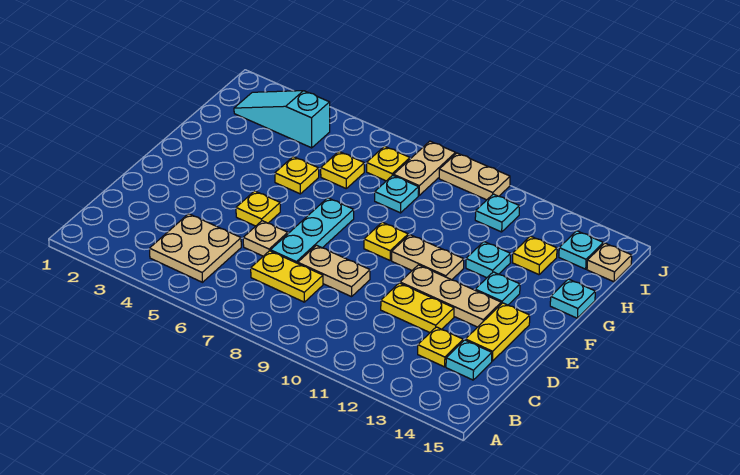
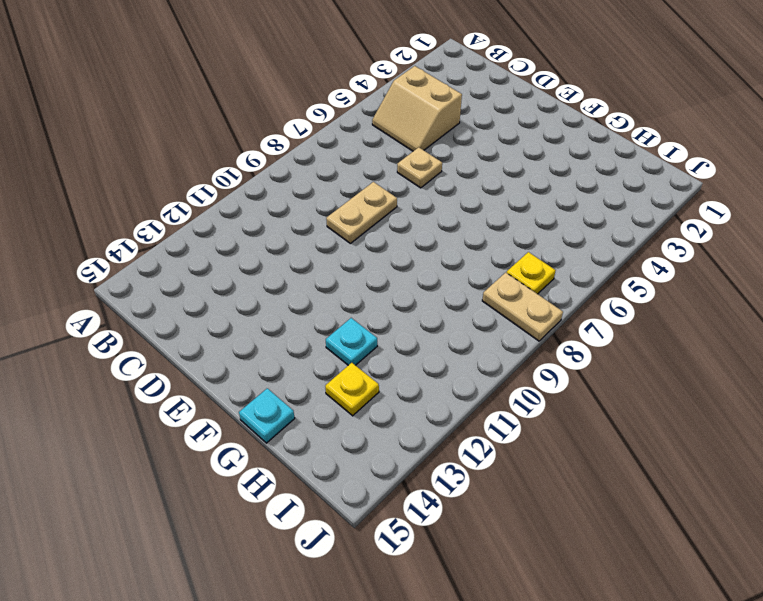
tan slope B4:C5 level 1 top 4 -> tan plate B4:C5 level 1
none -> yellow plate C7:C8 level 1
none -> yellow plate C13 level 1
none -> cyan plate C14 level 1

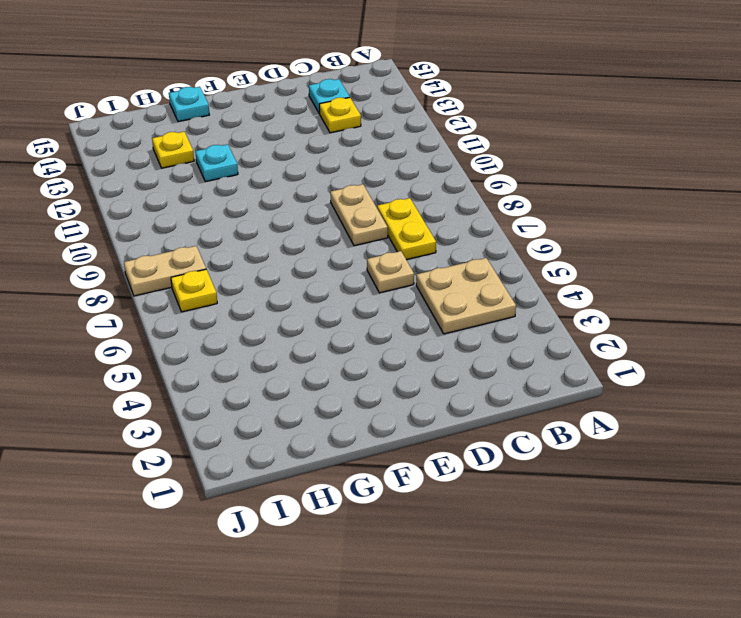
none -> cyan plate D7:F7 level 1
none -> yellow plate D11:D12 level 1
none -> yellow plate D14:E14 level 1

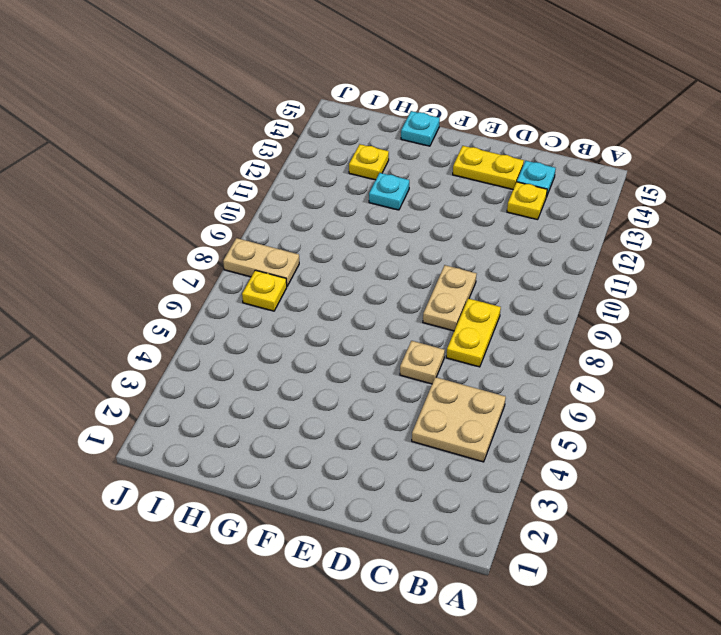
none -> cyan plate D7:F7 level 1
none -> yellow plate D11:D12 level 1
none -> yellow plate E5 level 1

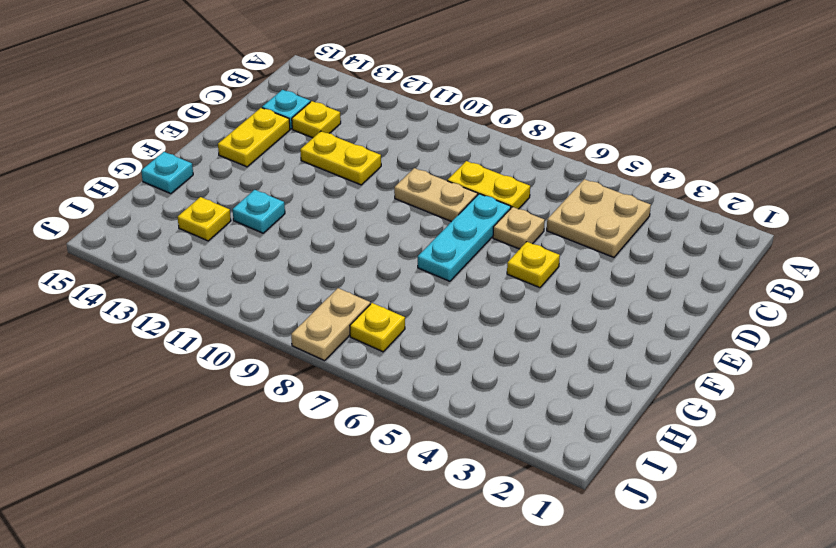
none -> tan plate E11:E13 level 1
none -> yellow plate F9 level 1
none -> tan plate F10:F11 level 1

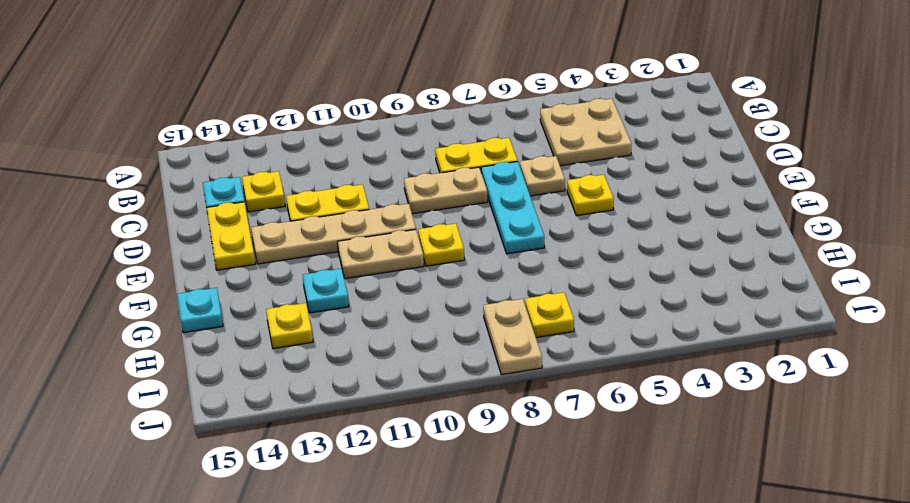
tan plate E10:E13 level 1 -> tan plate E11:E13 level 1
none -> cyan plate F13 level 1
none -> yellow plate G5 level 1
none -> yellow plate H6 level 1

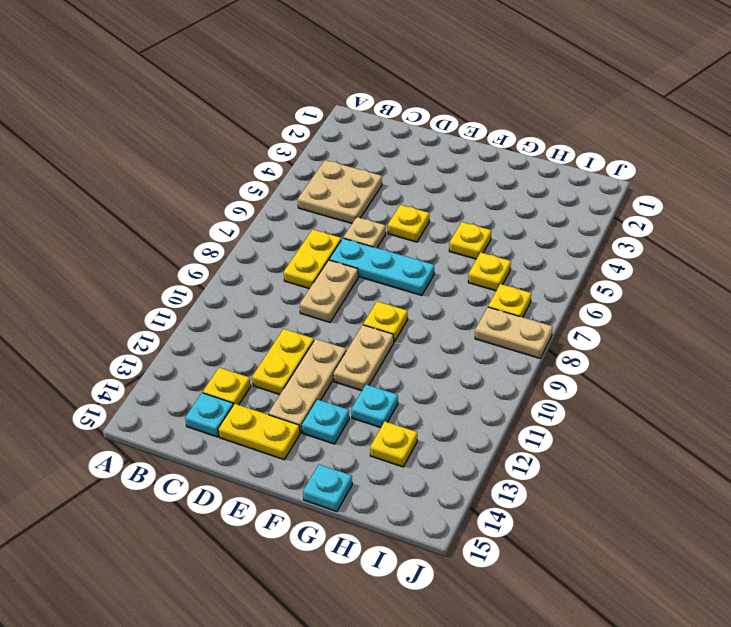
none -> cyan plate H8 level 1
none -> cyan slope I2:I4 level 1 top 4
none -> cyan plate I11 level 1

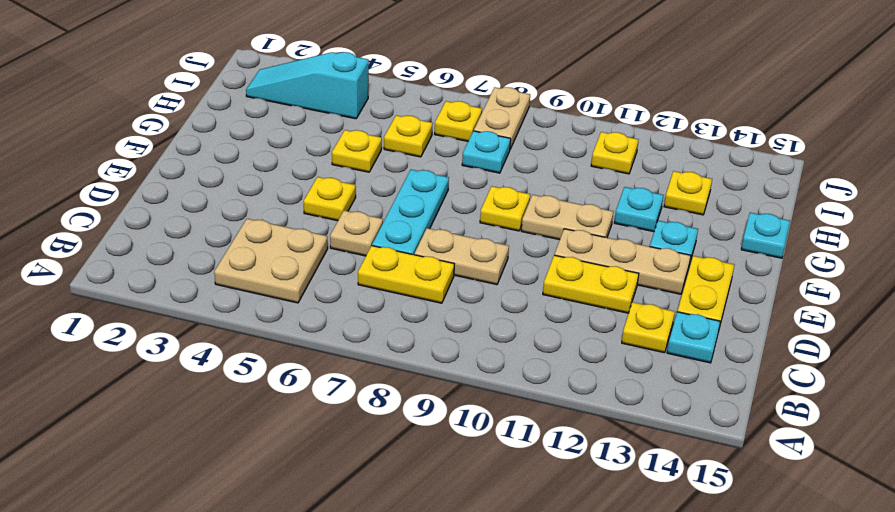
yellow plate I11 level 1 -> cyan plate I11 level 1
none -> cyan plate I14 level 1
none -> tan plate I15 level 1
none -> tan plate J9:J10 level 1

